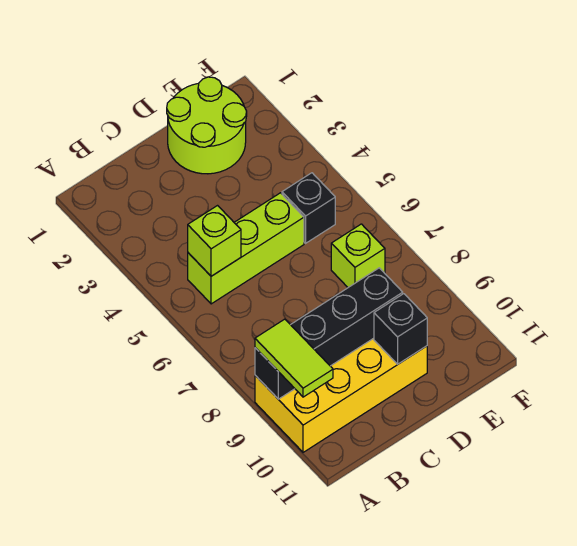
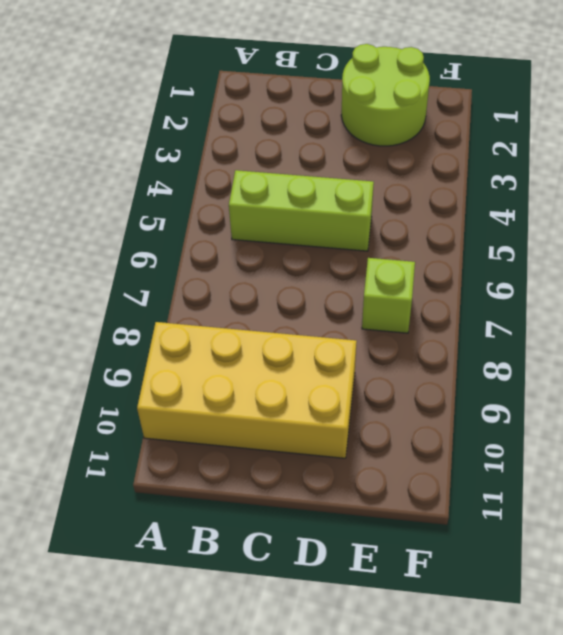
none -> black brick E5 level 1
none -> black brick A9:D9 level 2

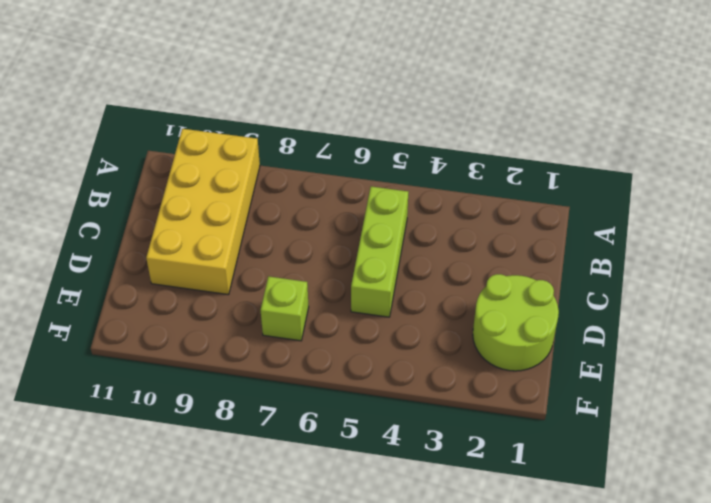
none -> black brick E5 level 1
none -> black brick A9:D9 level 2

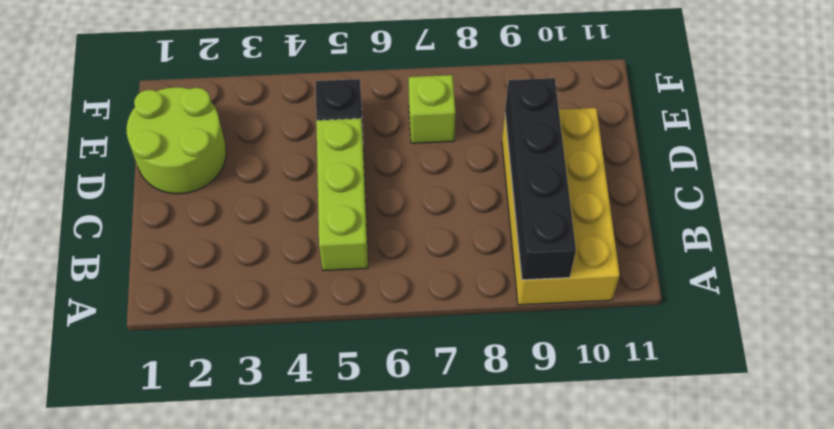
none -> lime brick B5 level 2
none -> black brick D10 level 2

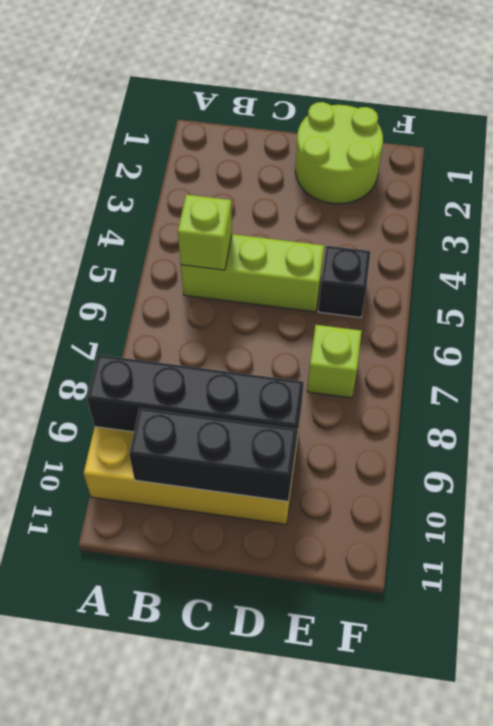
black brick B10:D10 level 2 -> black brick D10 level 2
none -> lime tile A9:A10 level 3

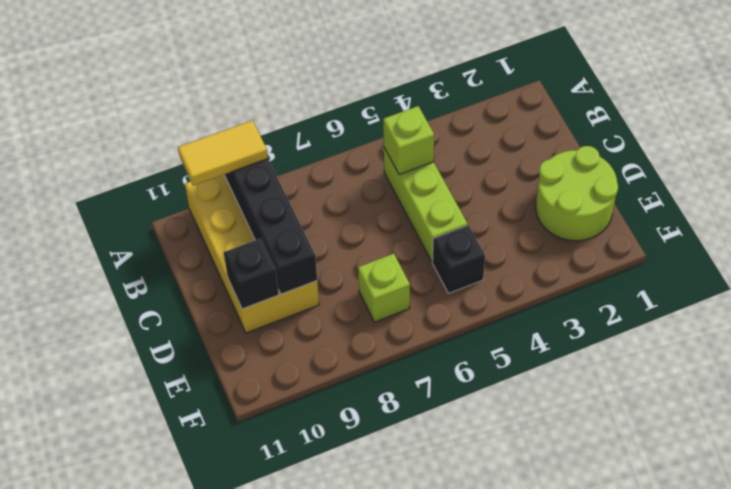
yellow tile A9:A10 level 3 -> lime tile A9:A10 level 3

